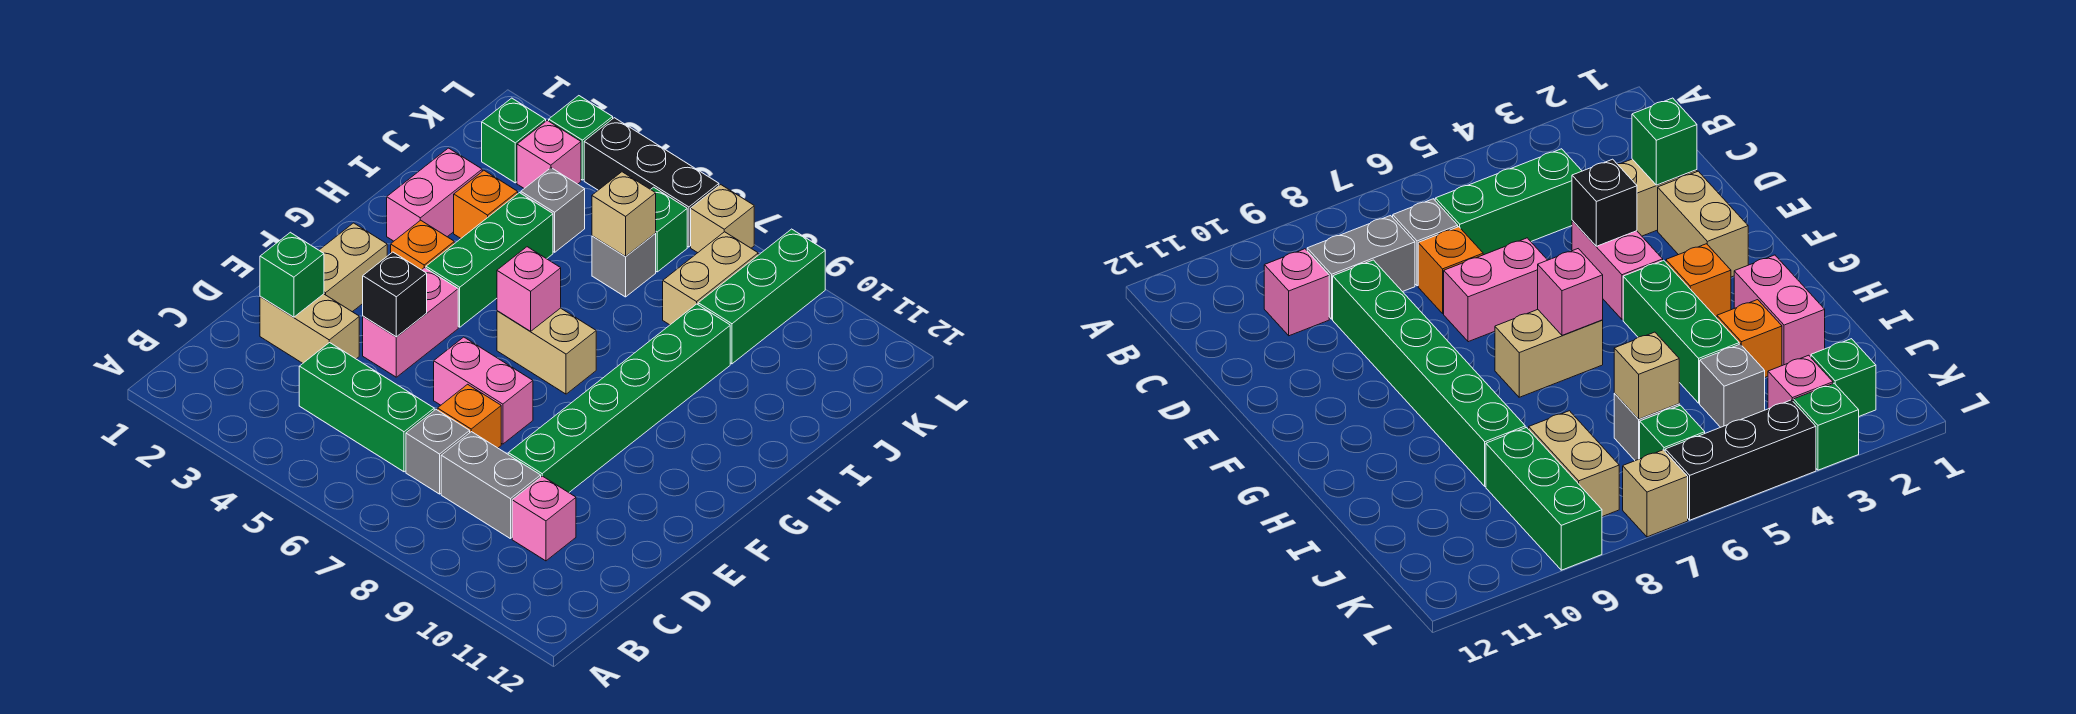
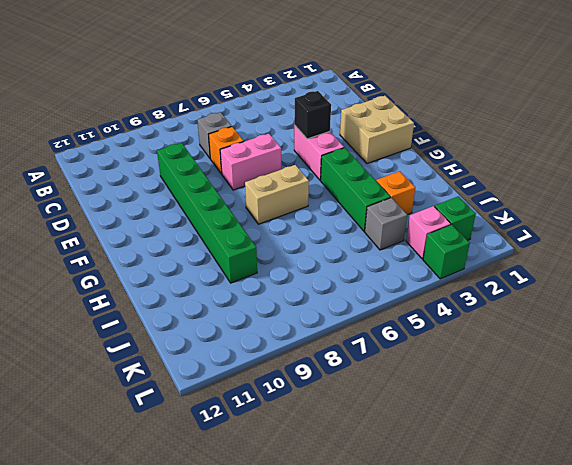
tan brick E1:F2 level 1 -> tan brick E2:F2 level 1
none -> green brick C4:C6 level 1
none -> grey brick C8:C9 level 1
none -> pink brick C10 level 1

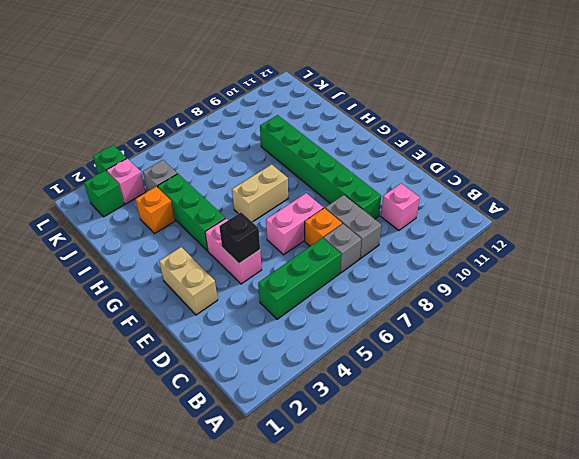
grey brick C8:D8 level 1 -> grey brick C8:C9 level 1
none -> tan brick D2:D3 level 1
none -> orange brick G3 level 1
none -> pink brick H2:I2 level 1

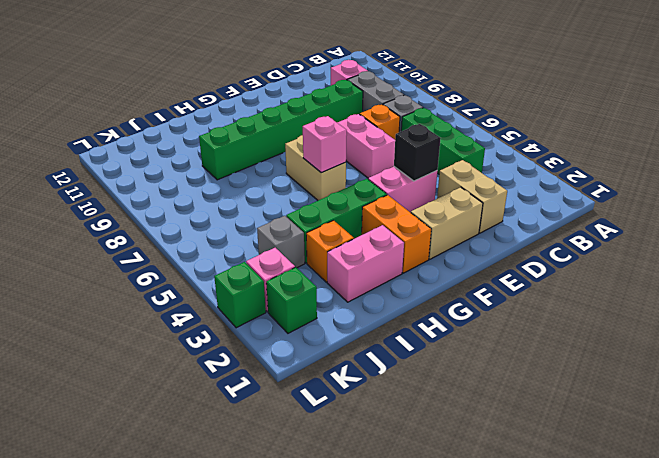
orange brick G2:G3 level 1 -> orange brick G3 level 1
none -> grey brick J6 level 1
none -> tan brick J8:K8 level 1
none -> green brick J9:L9 level 1

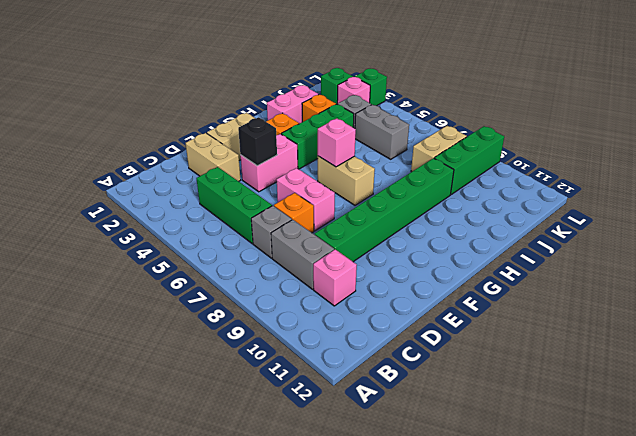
grey brick J5:J6 level 1 -> grey brick J6 level 1
none -> green brick K6 level 1
none -> black brick L4:L6 level 1
none -> tan brick L7 level 1

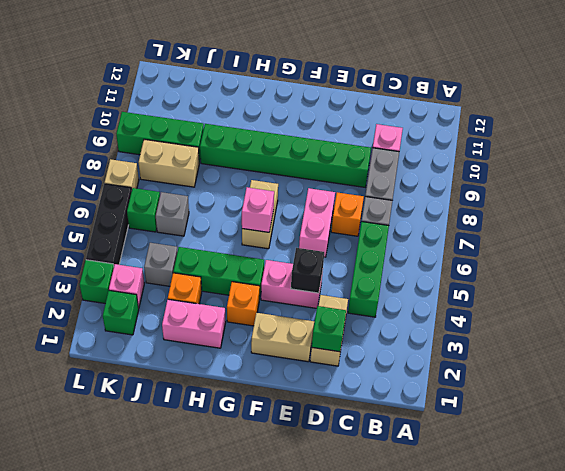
none -> tan brick J6 level 2

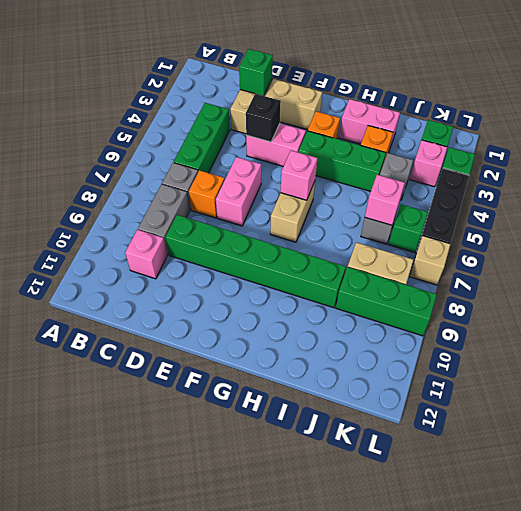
pink brick J6 level 2 -> tan brick J6 level 2

